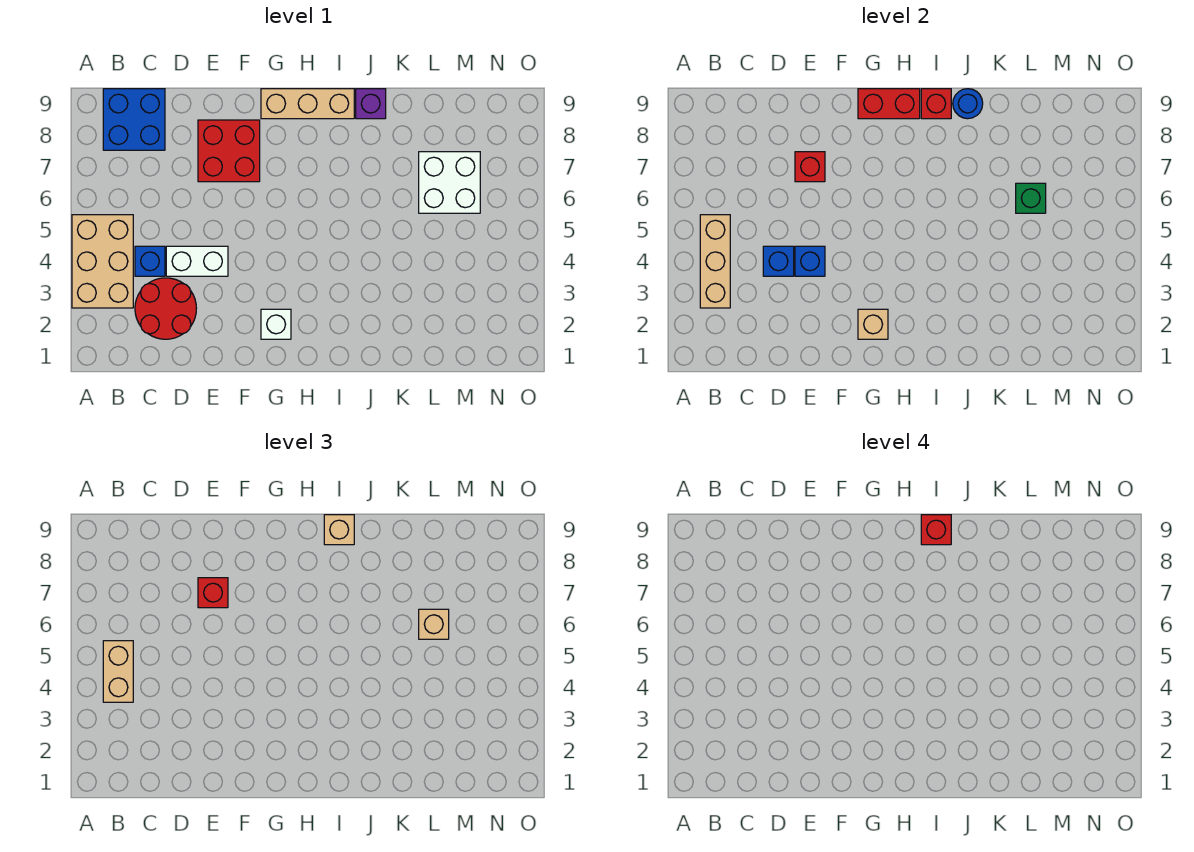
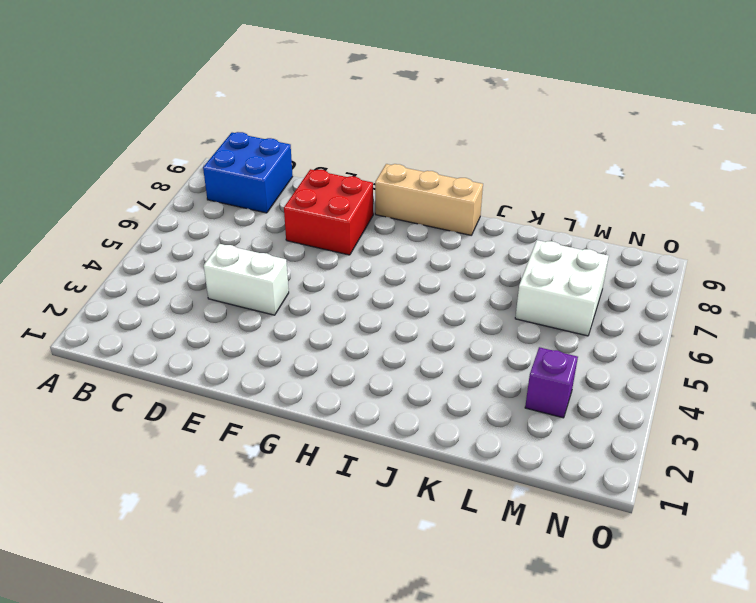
purple brick M3 level 1 -> purple brick J9 level 1
none -> tan brick A3:B5 level 1
none -> red round brick C2:D3 level 1
none -> blue brick C4 level 1

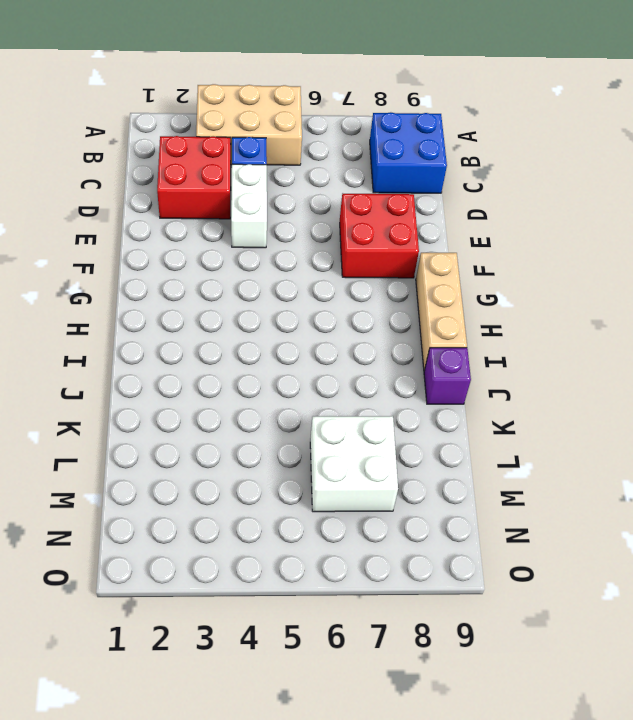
red brick C2:D3 level 1 -> red round brick C2:D3 level 1
none -> white brick G2 level 1
none -> tan brick B3:B5 level 2
none -> blue brick D4 level 2

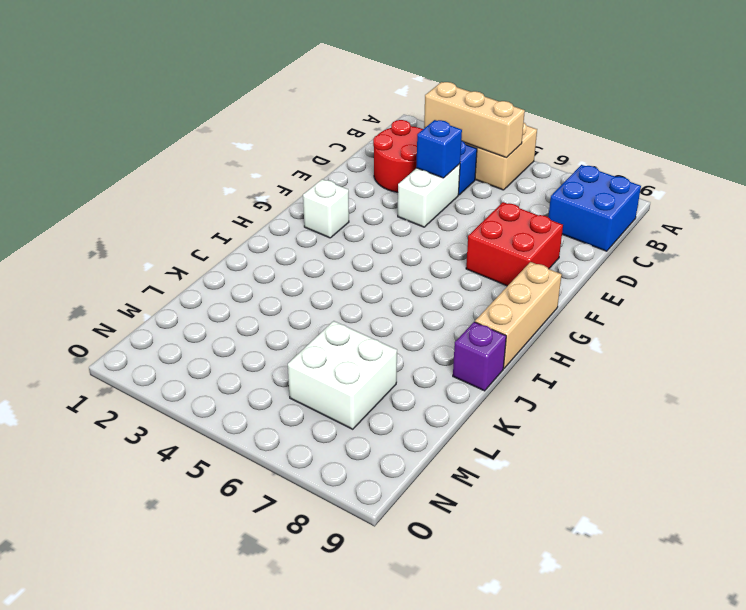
none -> blue brick E4 level 2
none -> red brick E7 level 2
none -> tan brick G2 level 2

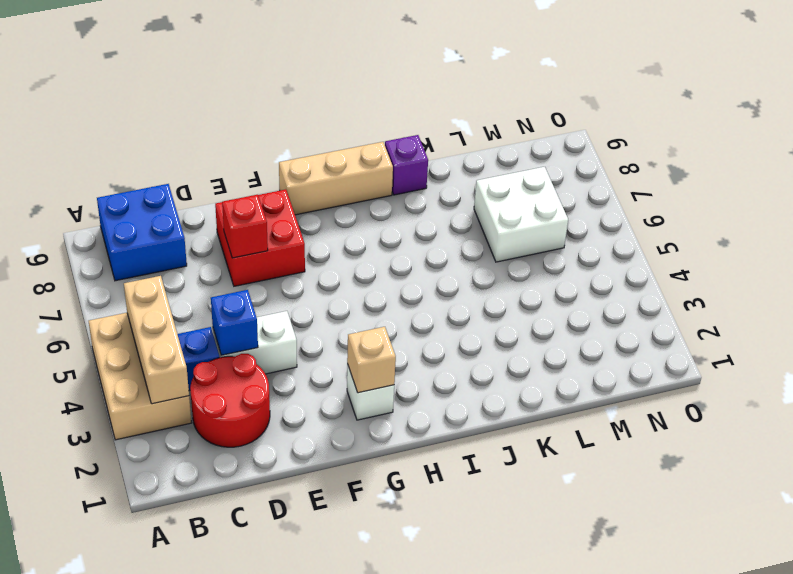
none -> blue brick E4 level 2
none -> red brick G9:H9 level 2
none -> red brick I9 level 2

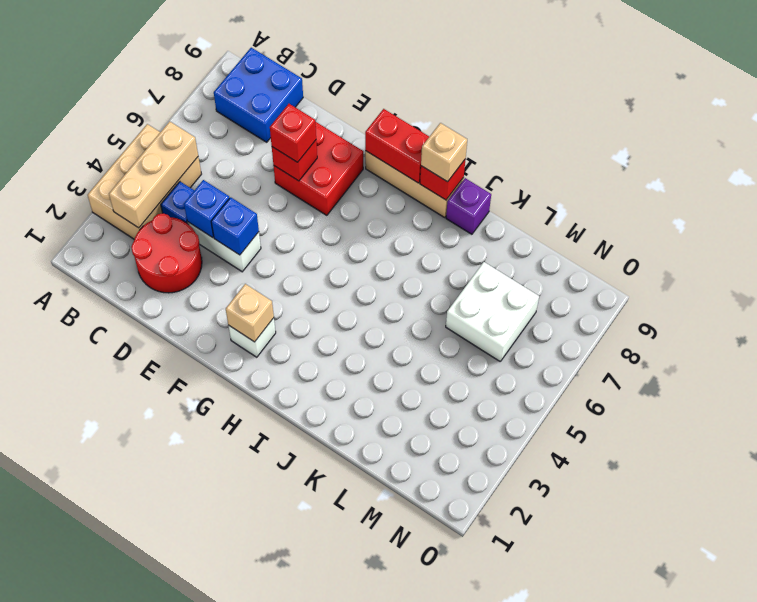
none -> blue round brick J9 level 2
none -> green brick L6 level 2
none -> tan brick B4:B5 level 3

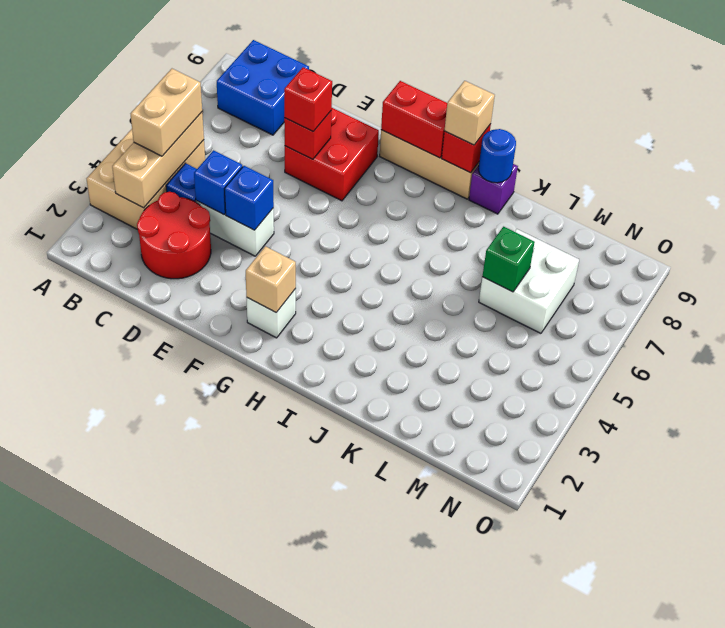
none -> tan brick L6 level 3
none -> red brick I9 level 4

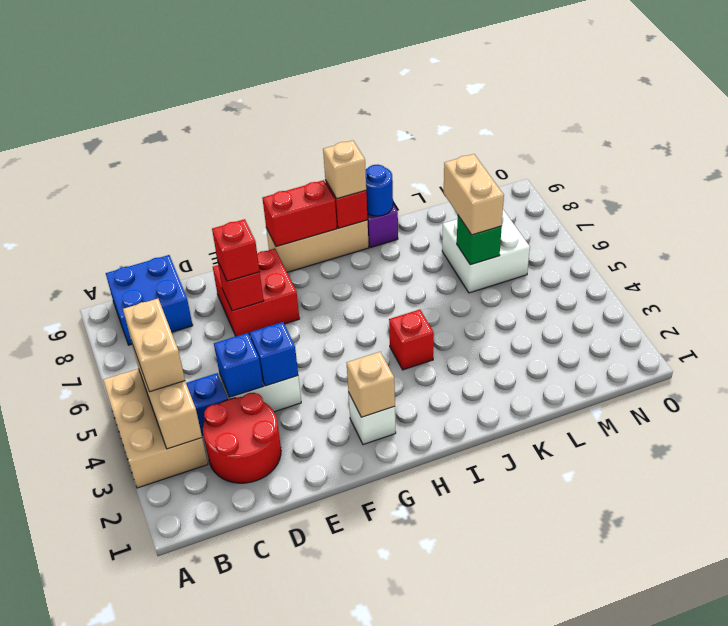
red brick I4 level 1 -> red brick I9 level 4
tan brick L6:L7 level 3 -> tan brick L6 level 3

